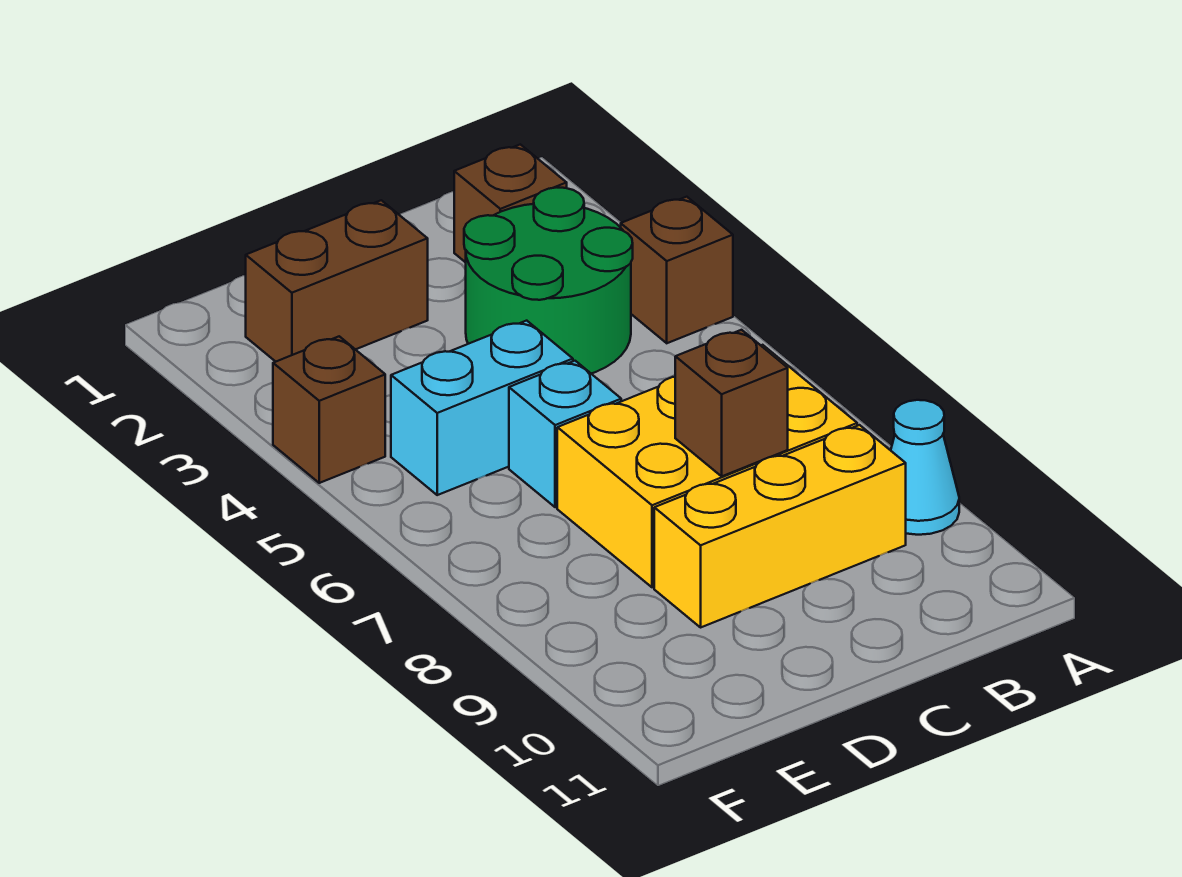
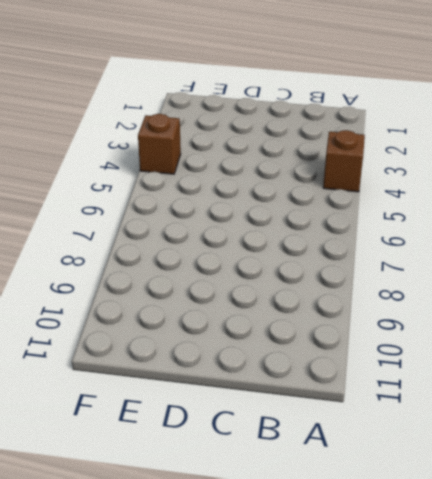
none -> cyan cone A9 level 1
none -> brown brick B2 level 1

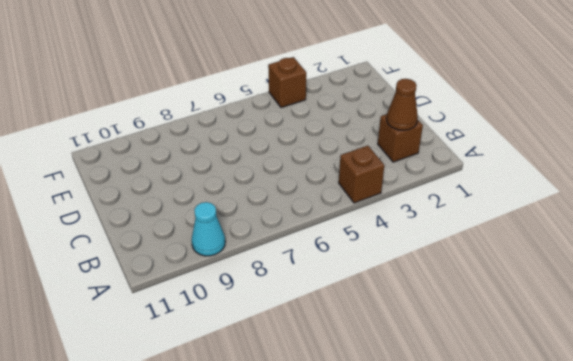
brown cone B2 level 2 -> none
none -> green round brick B3:C4 level 1
none -> yellow brick B7:D8 level 1

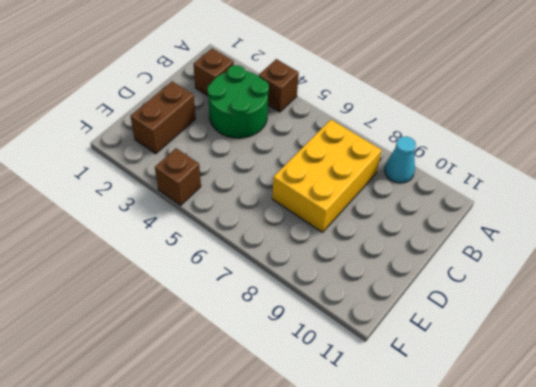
none -> yellow brick B9:D9 level 1
none -> cyan brick D5:E5 level 1

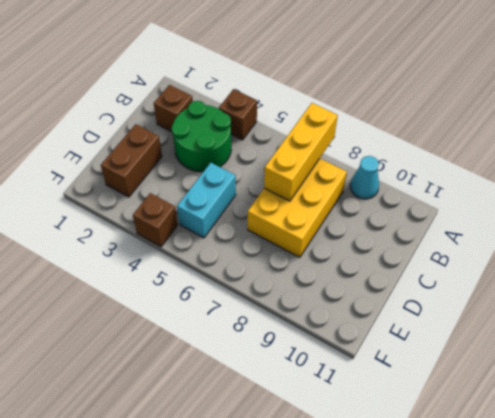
yellow brick A7:C7 level 2 -> yellow brick B9:D9 level 1
none -> cyan brick D6 level 1
none -> brown brick C8 level 2

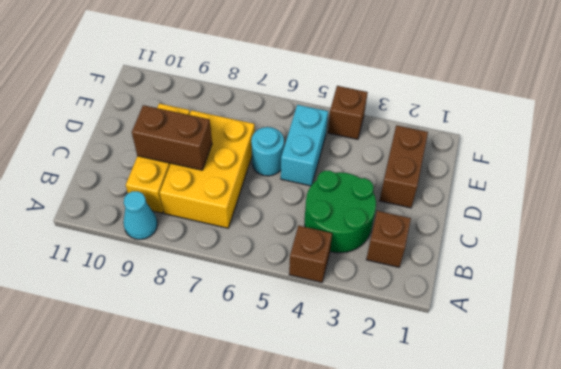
brown brick C8:C9 level 2 -> brown brick C8 level 2
cyan round brick D6 level 1 -> cyan brick D6 level 1

